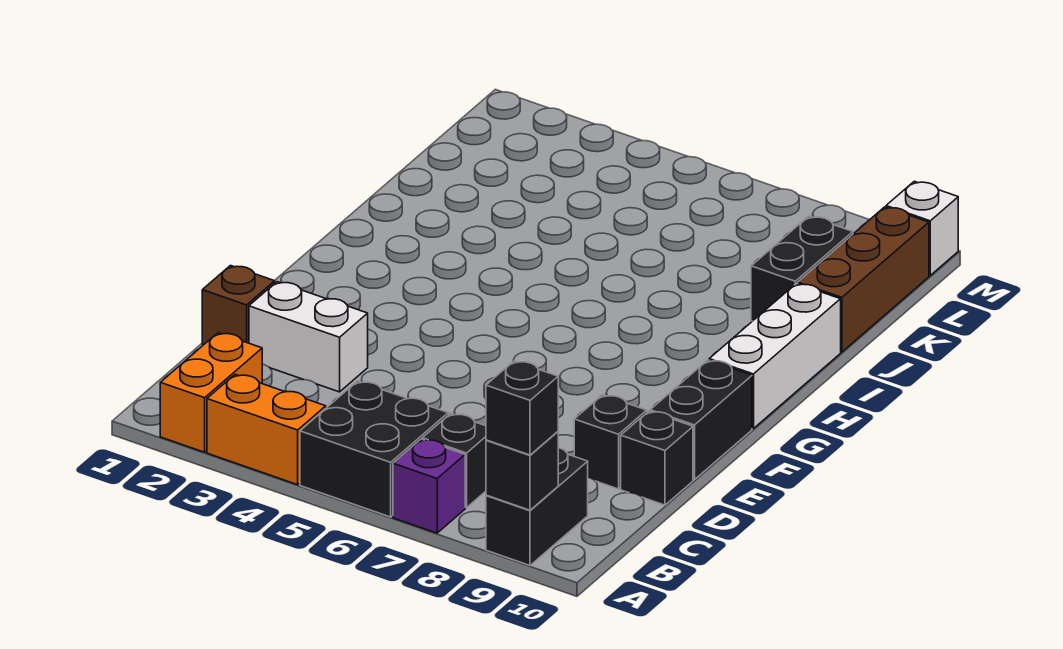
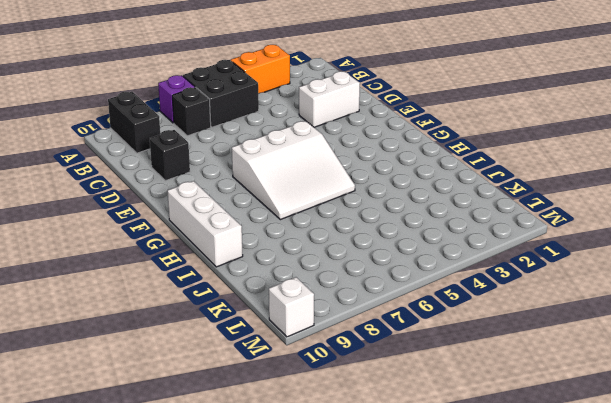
white slope F5:H7 level 1 top F -> none
none -> orange brick A2:B2 level 1
none -> brown brick D1 level 1
none -> black brick D10 level 1

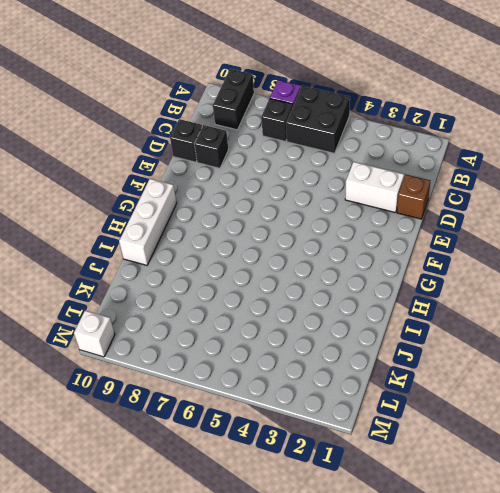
none -> orange brick A2:B2 level 1
none -> orange brick A3:A4 level 1
none -> black brick E10:F10 level 1

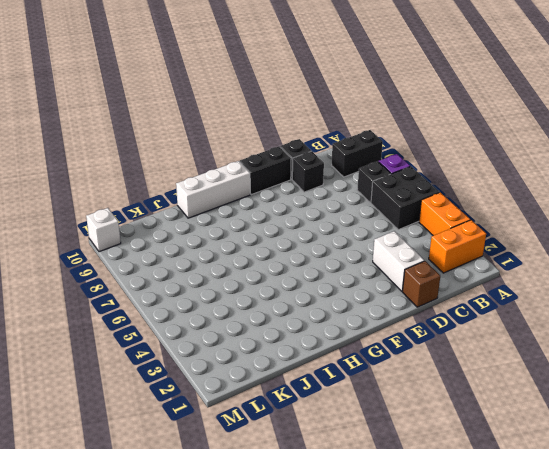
none -> black brick J9:K9 level 1
none -> brown brick J10:L10 level 1
none -> black brick A9 level 2

